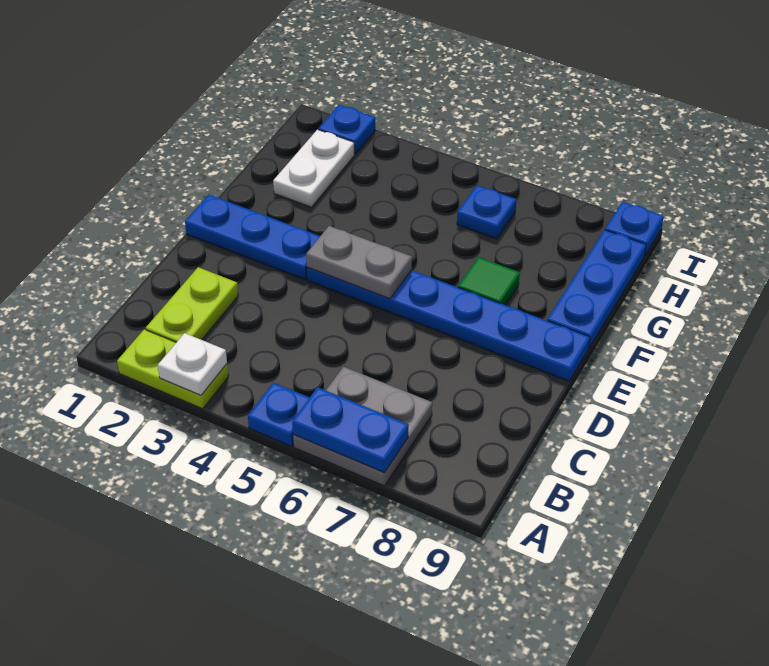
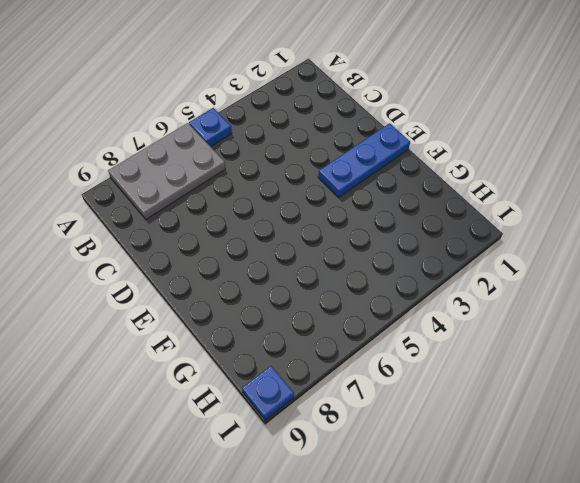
grey plate A6:B8 level 1 -> grey plate A6:B7 level 1
none -> lime plate A2:A3 level 1
none -> lime plate B2:C2 level 1
none -> blue plate E4:E9 level 1

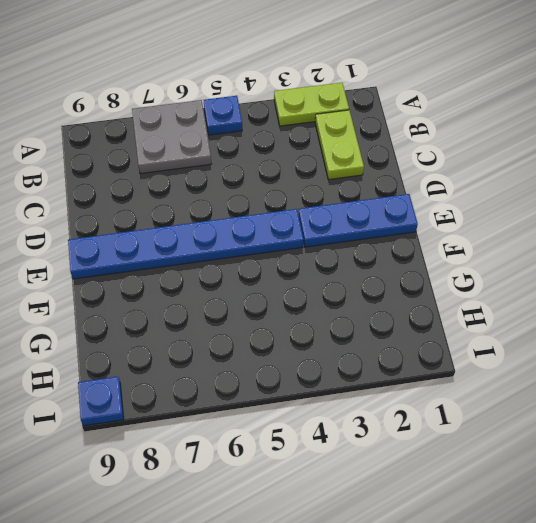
none -> green tile F7 level 1
none -> blue plate F9:H9 level 1
none -> white plate G2:H2 level 1

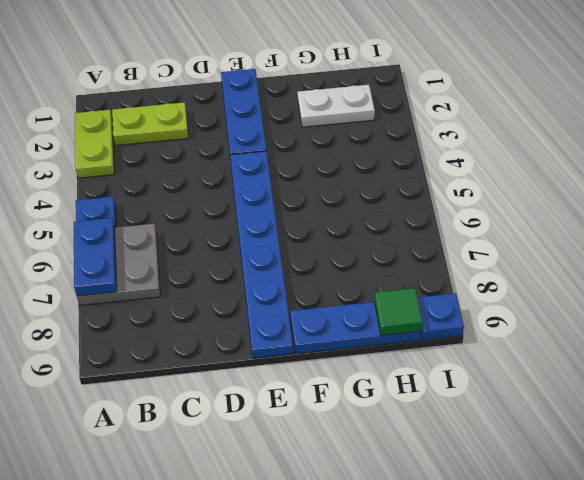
green tile H9 level 2 -> green tile F7 level 1
none -> blue plate H6 level 1
none -> blue plate I2 level 1
none -> white plate A3 level 2

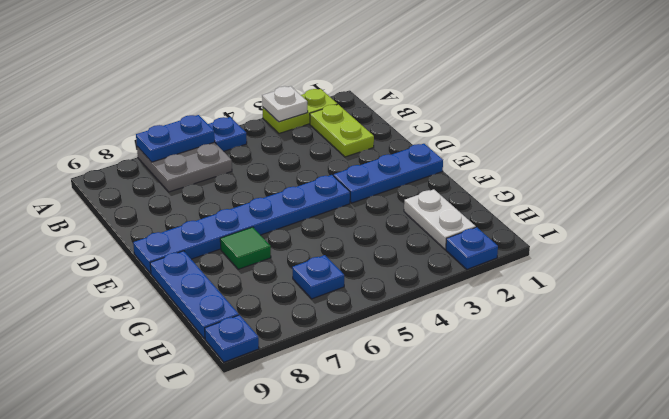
none -> grey plate E4:E5 level 2

